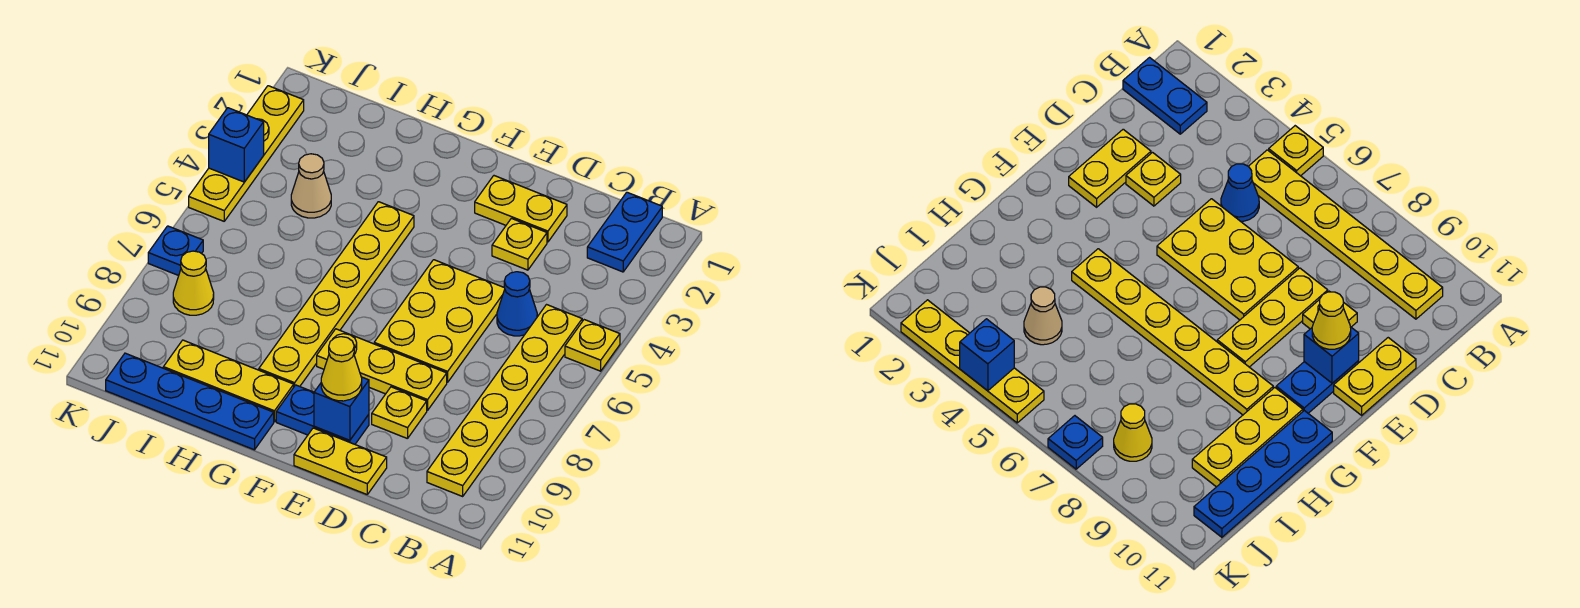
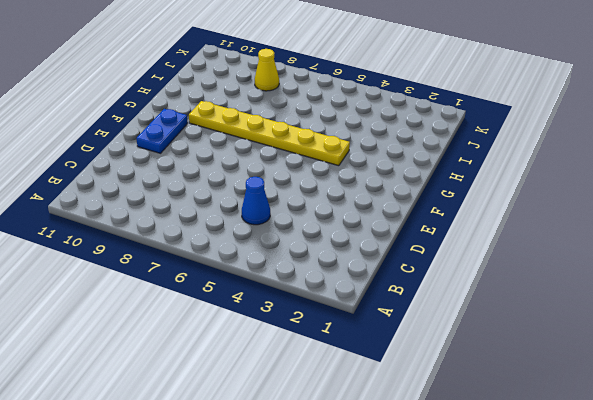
none -> yellow plate A5 level 1
none -> blue plate B1:B2 level 1
none -> yellow plate B5:B10 level 1

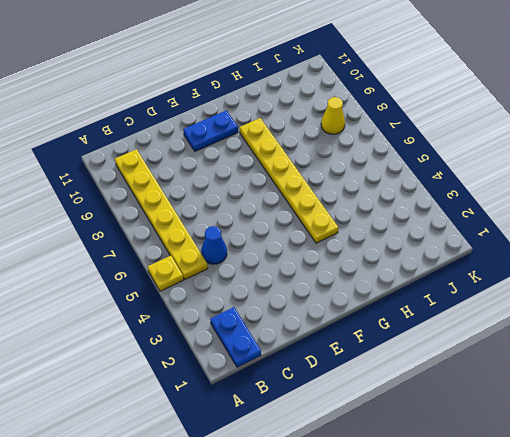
none -> yellow plate D2:E2 level 1
none -> yellow plate D3 level 1
none -> yellow plate D5:E7 level 1

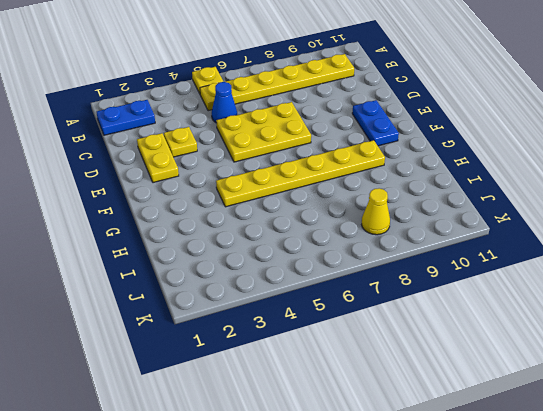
none -> yellow plate D8:F8 level 1
none -> yellow plate D9 level 1
none -> yellow plate D11:E11 level 1

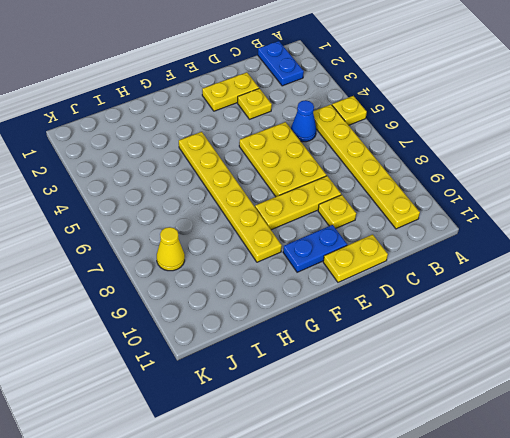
none -> yellow plate G10:I10 level 1
none -> blue plate G11:J11 level 1
none -> tan cone I4 level 1

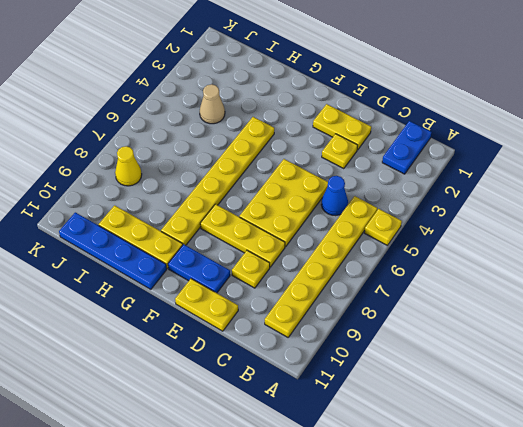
none -> yellow plate K2:K5 level 1
none -> blue plate K7 level 1
none -> blue brick E10 level 2

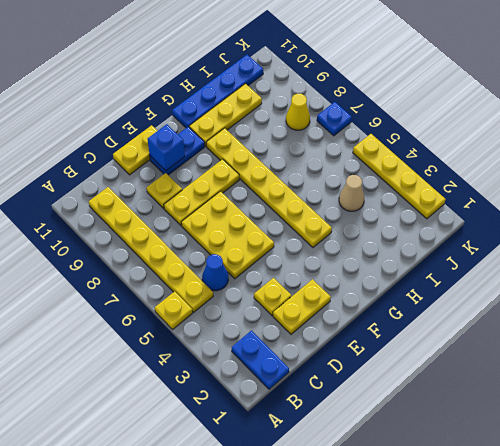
none -> blue brick K4 level 2
none -> yellow cone E10 level 3

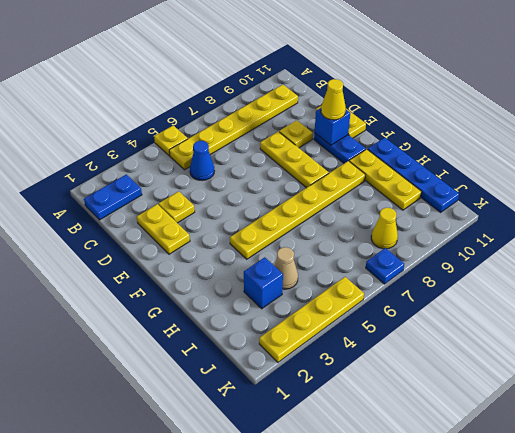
blue brick I3 level 1 -> blue brick K4 level 2
none -> yellow plate D5:E7 level 1

